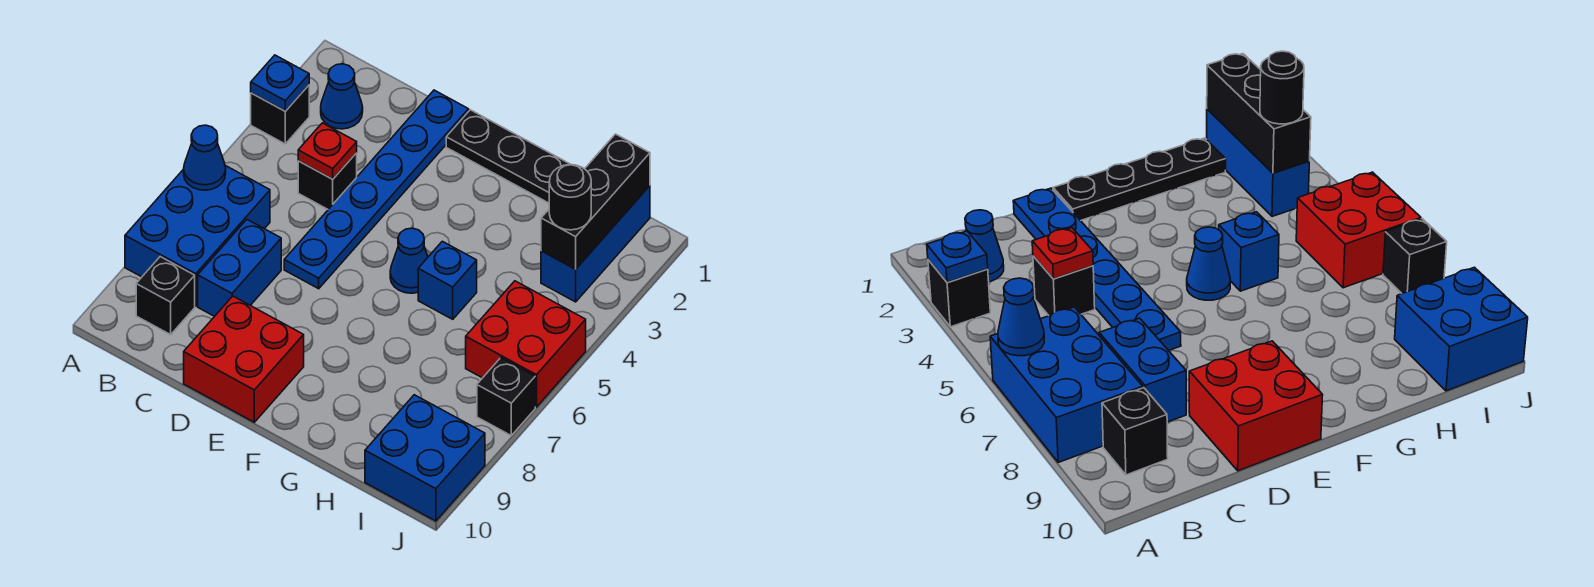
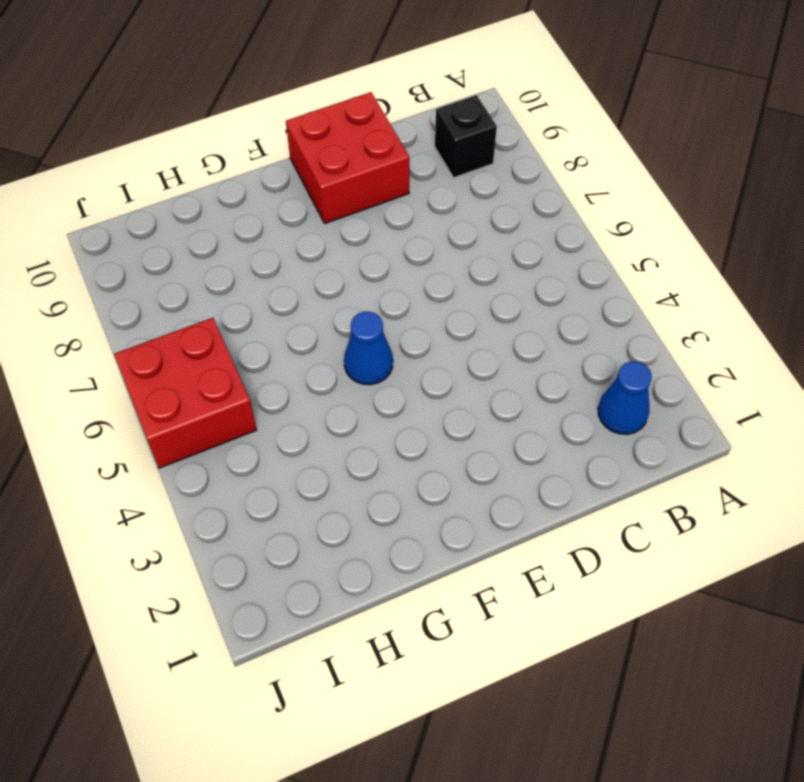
none -> black brick A3 level 1
none -> blue brick A6:B8 level 1
none -> black brick C4 level 1

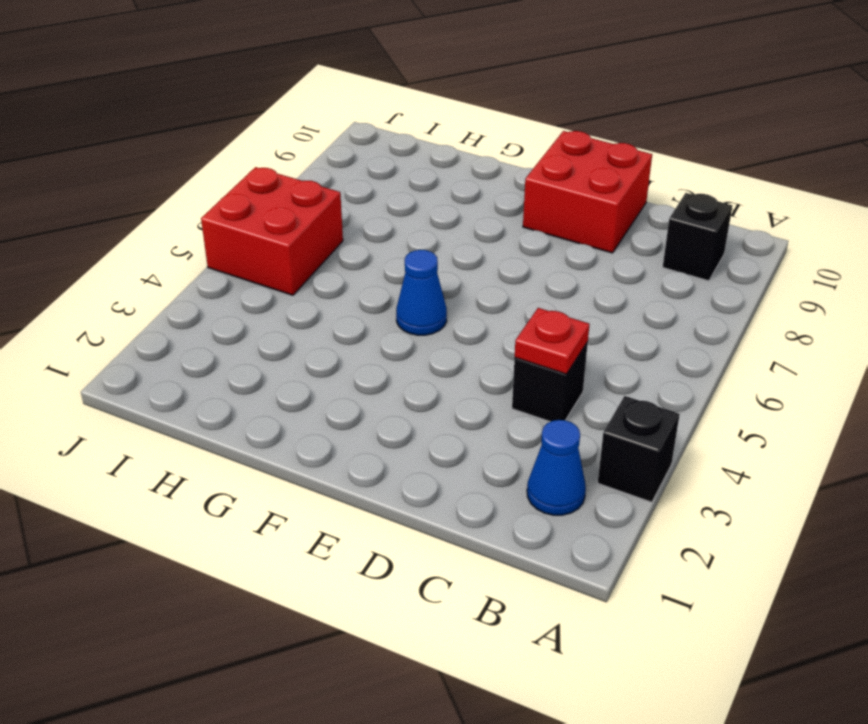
none -> blue brick A6:B8 level 1
none -> blue brick C7:C8 level 1
none -> blue plate D1:D6 level 1

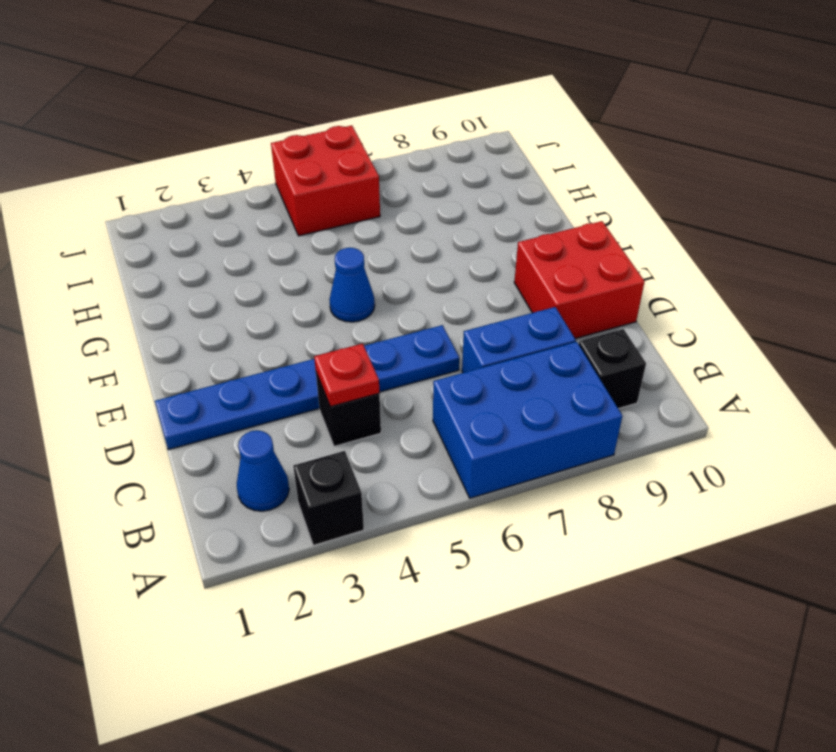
none -> black plate E1:H1 level 1
none -> blue brick G5 level 1
none -> blue brick I1:I3 level 1

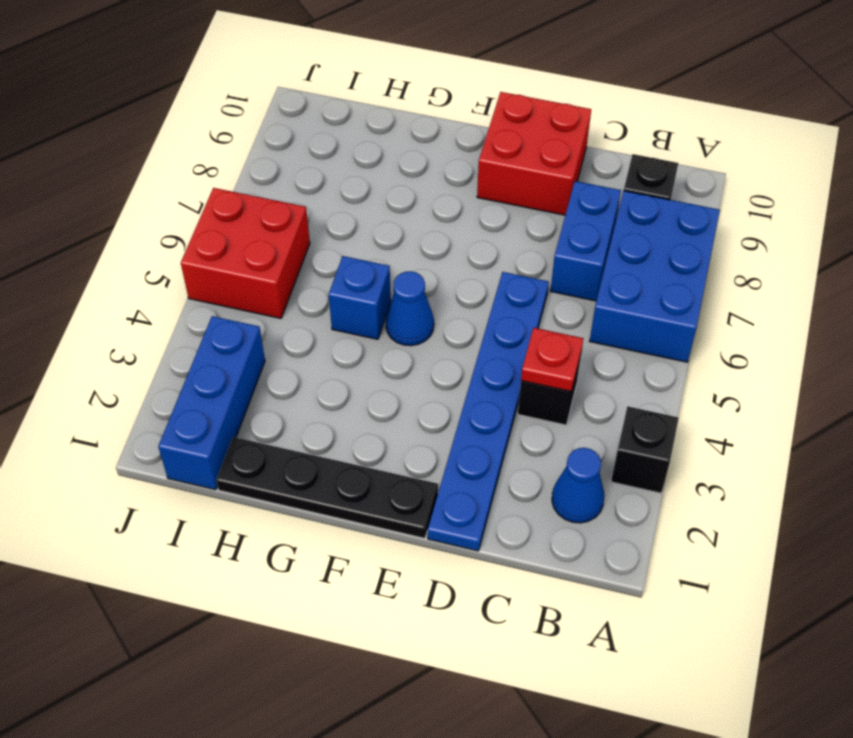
none -> blue brick I9:J10 level 1
none -> black brick J7 level 1
none -> blue plate A3 level 2

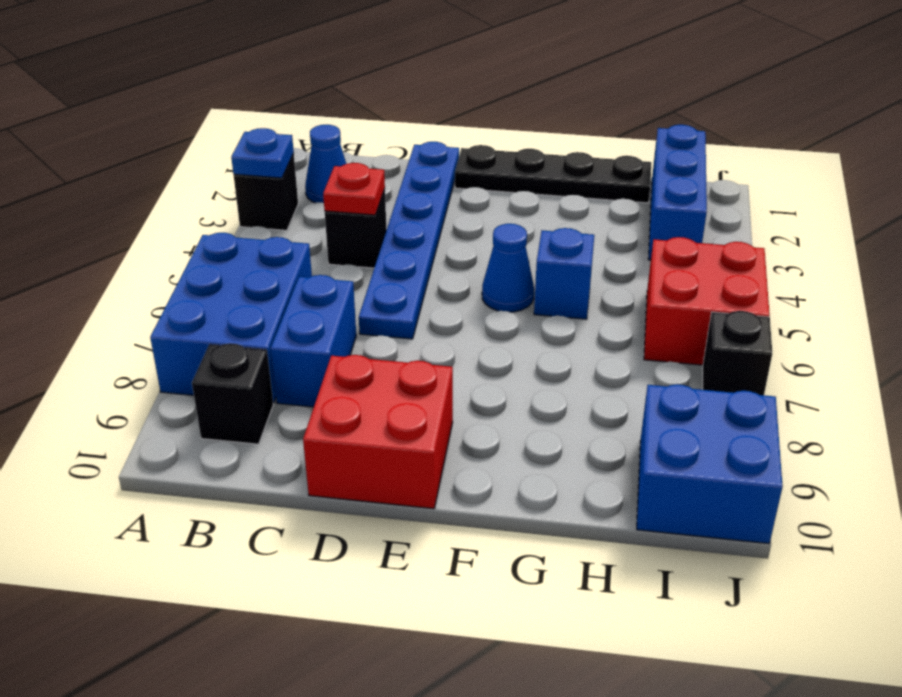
none -> blue cone A6 level 2
none -> black brick I1:I3 level 2
none -> black round brick I3 level 3

